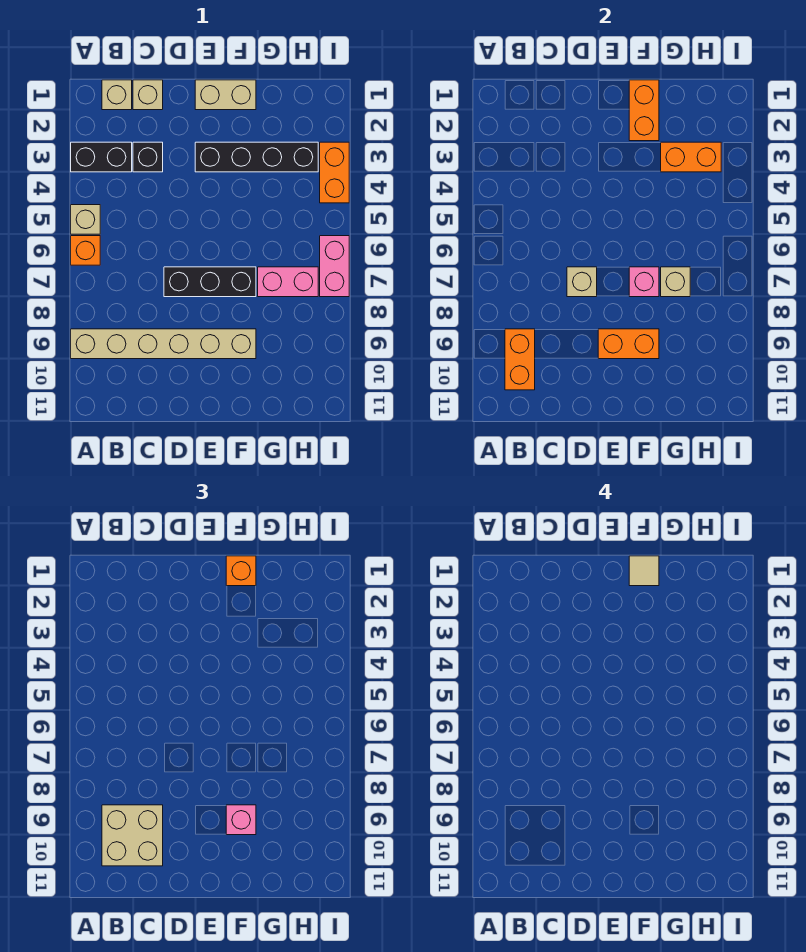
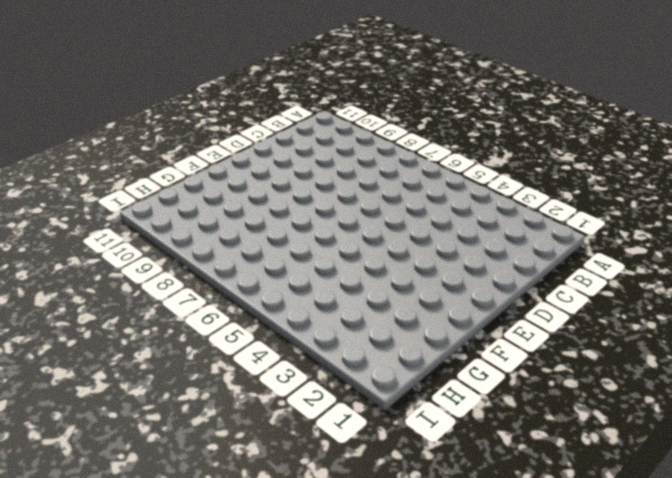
none -> black brick A3:B3 level 1
none -> tan brick A5 level 1
none -> orange brick A6 level 1

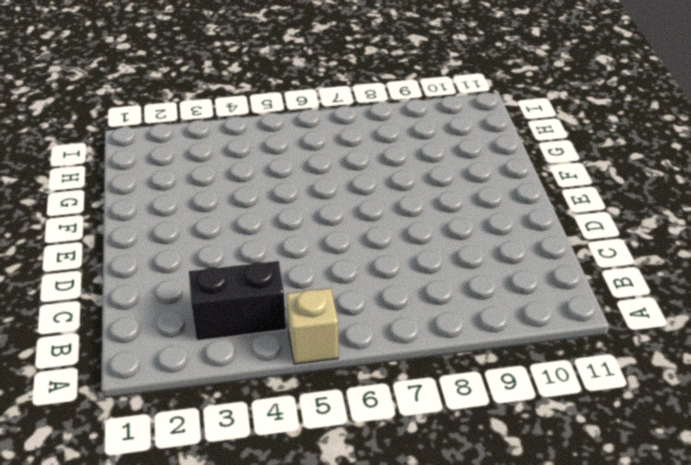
black brick B3:B4 level 1 -> black brick A3:B3 level 1
none -> orange brick A6 level 1
none -> tan brick A9:F9 level 1
none -> tan brick B1 level 1

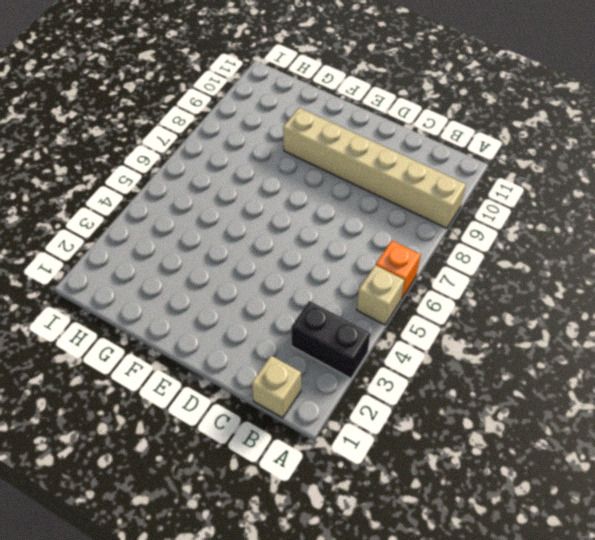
none -> tan brick C1 level 1
none -> black brick C3 level 1
none -> black brick D7:F7 level 1

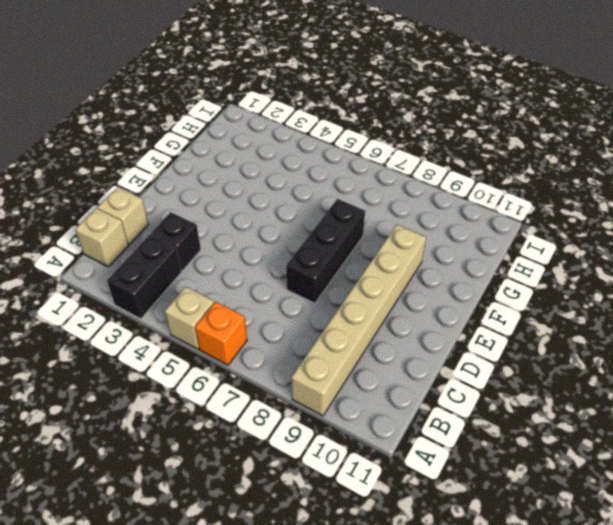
none -> tan brick E1:F1 level 1
none -> black brick E3:H3 level 1
none -> pink brick G7:H7 level 1

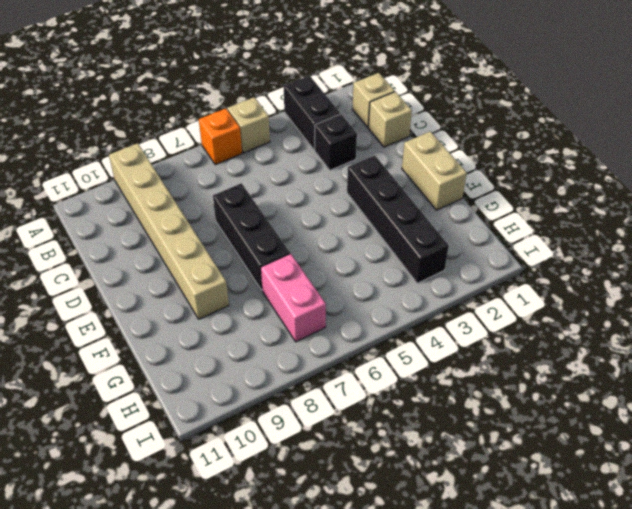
none -> orange brick I3:I4 level 1
none -> pink brick I6:I7 level 1
none -> orange brick B9:B10 level 2

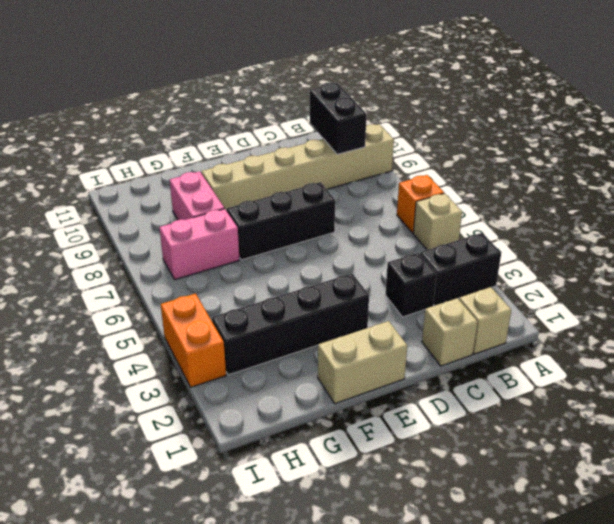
black brick B9:B10 level 2 -> orange brick B9:B10 level 2
pink brick G8:G9 level 1 -> pink brick I6:I7 level 1
none -> tan brick D7 level 2
none -> orange brick E9:F9 level 2
none -> orange brick F1:F2 level 2

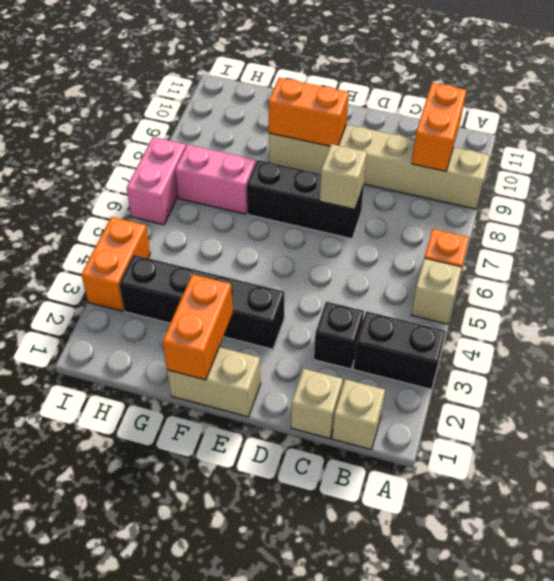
none -> pink brick F7 level 2
none -> orange brick G3:H3 level 2
none -> tan brick G7 level 2

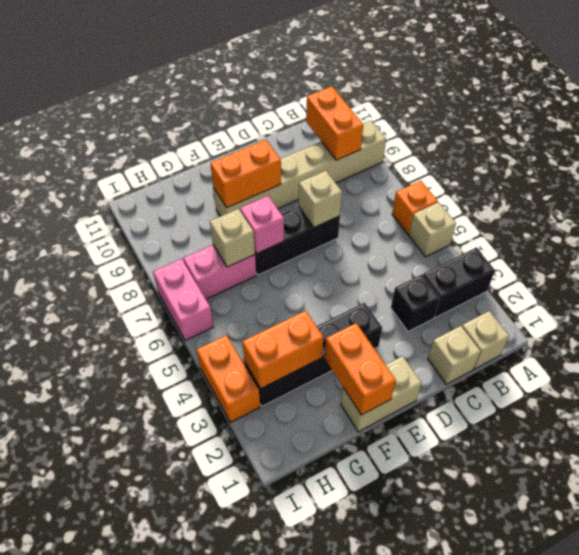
none -> tan brick B9:C10 level 3
none -> orange brick F1 level 3
none -> pink brick F9 level 3

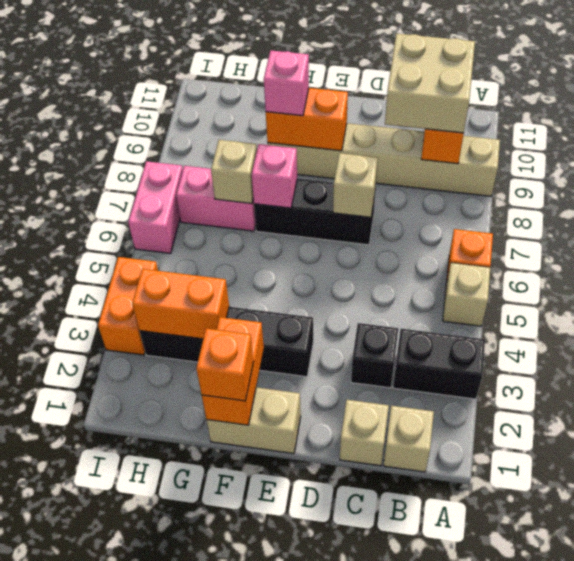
none -> tan tile F1 level 4

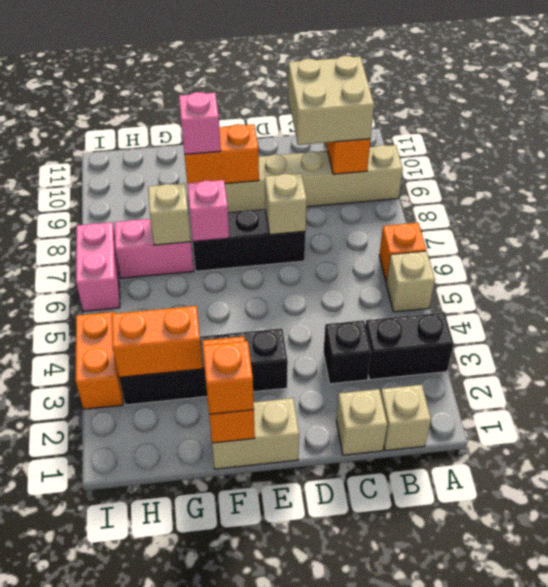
none -> tan tile F1 level 4

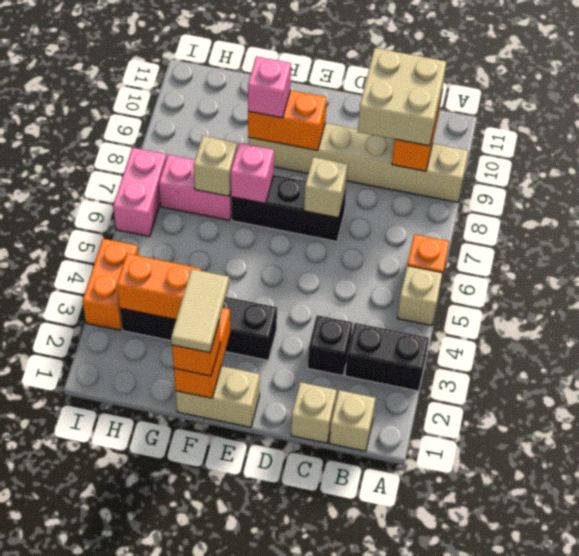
tan tile F1:F2 level 4 -> tan tile F1 level 4

